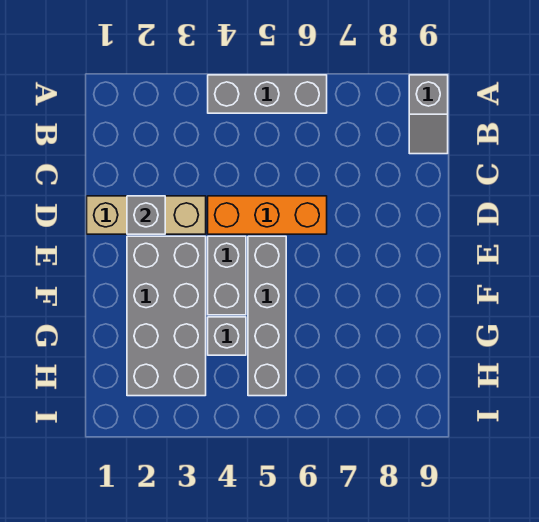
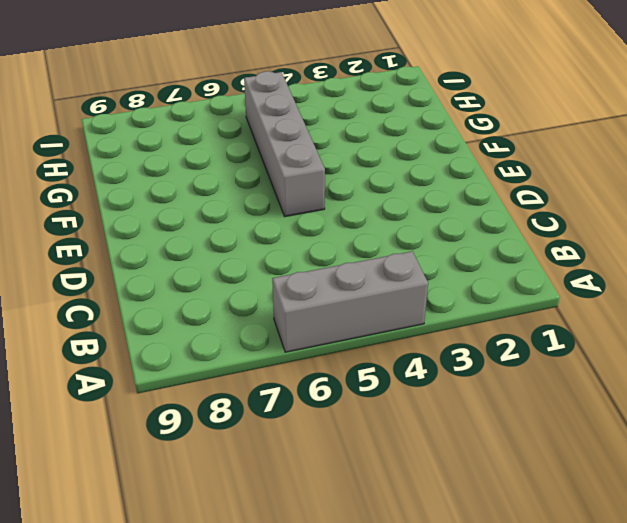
none -> grey slope A9:B9 level 1 top A
none -> tan brick D1:D3 level 1

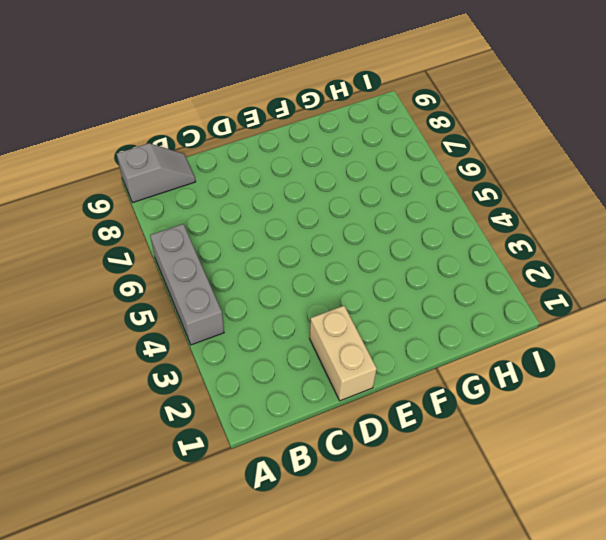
tan brick D1:D2 level 1 -> tan brick D1:D3 level 1
none -> orange brick D4:D6 level 1
none -> grey brick E2:H3 level 1

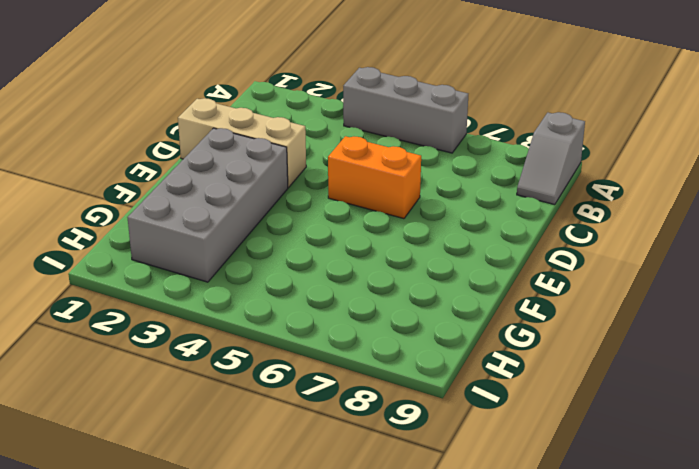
orange brick D5:D6 level 1 -> orange brick D4:D6 level 1
none -> grey brick E4:F4 level 1
none -> grey brick E5:H5 level 1

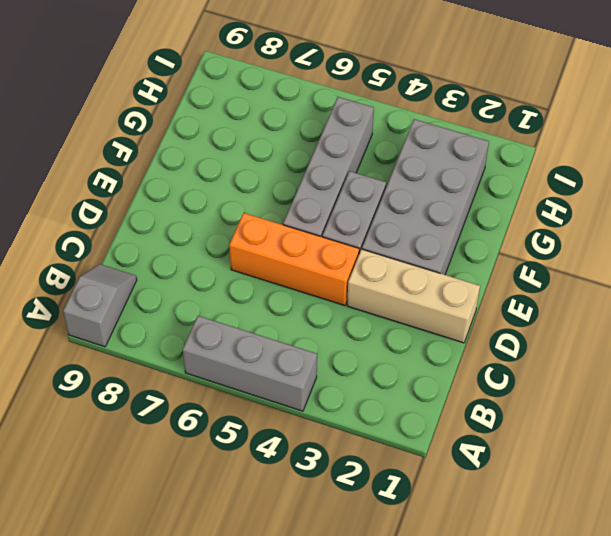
none -> grey brick G4 level 1
none -> grey brick D2 level 2

